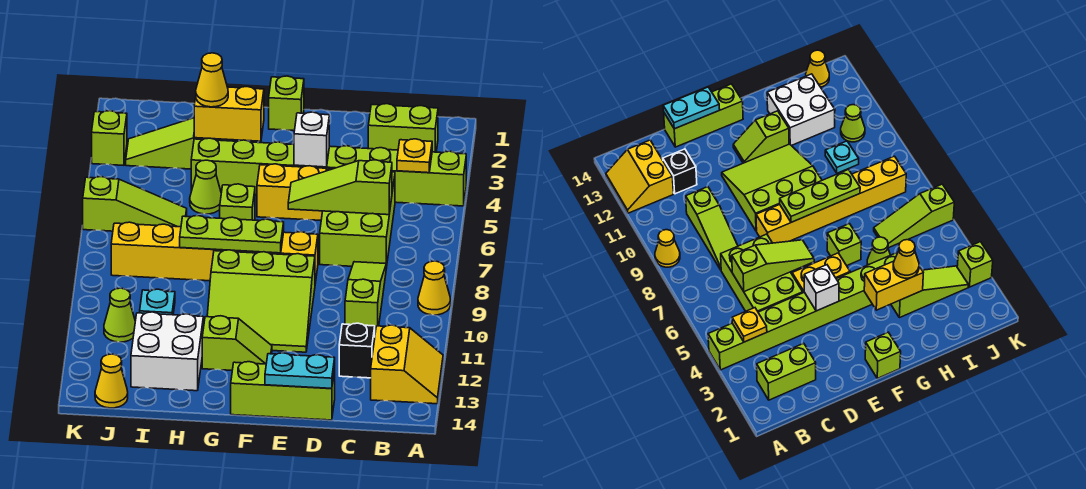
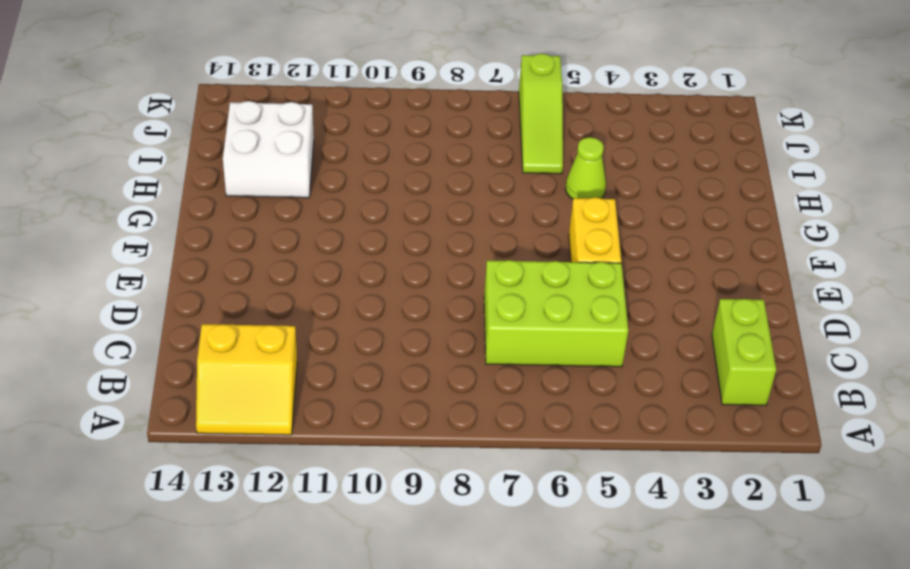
none -> lime brick A4:H4 level 1
none -> yellow cone A9 level 1
none -> lime slope C8:C10 level 1 top 10

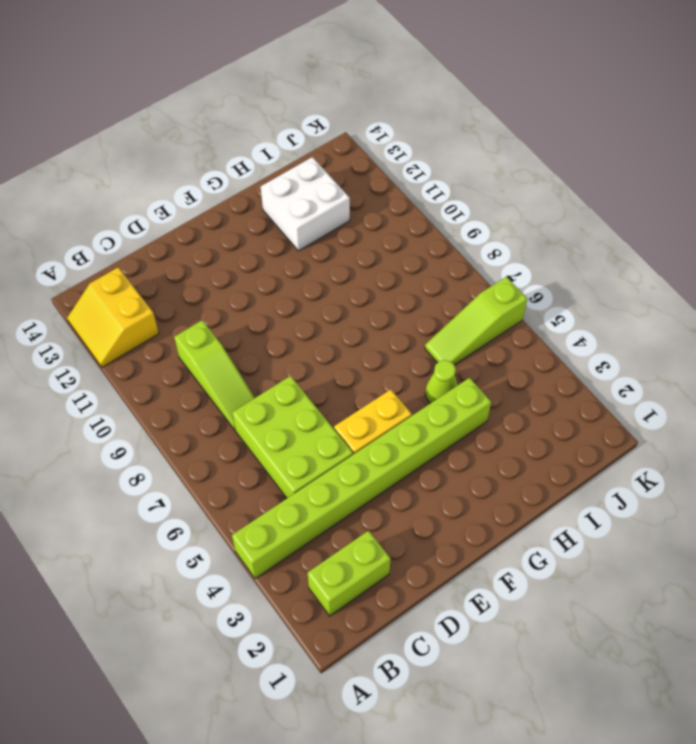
none -> yellow cone A9 level 1
none -> black brick C12 level 1
none -> lime brick D14:F14 level 1

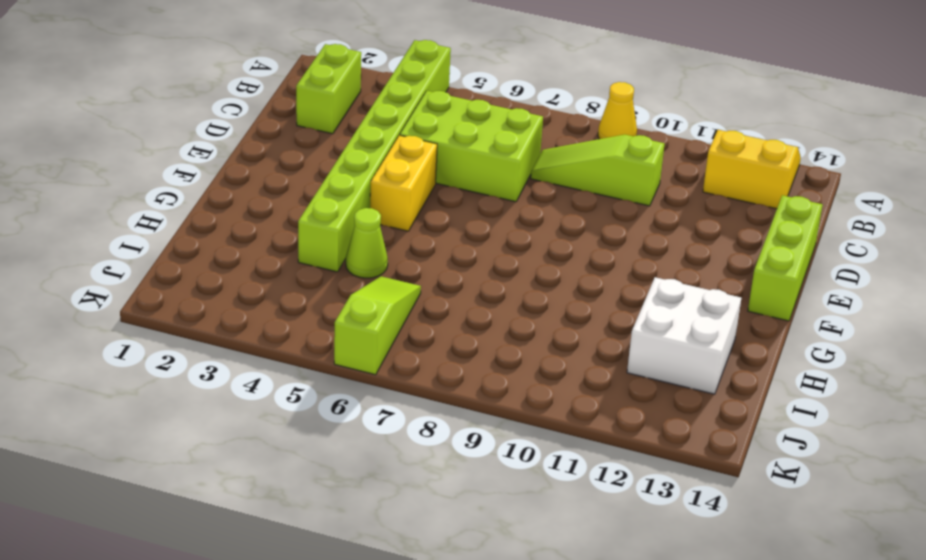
none -> black brick C12 level 1
none -> yellow brick E8:J8 level 1
none -> lime slope E9:G11 level 1 top 9

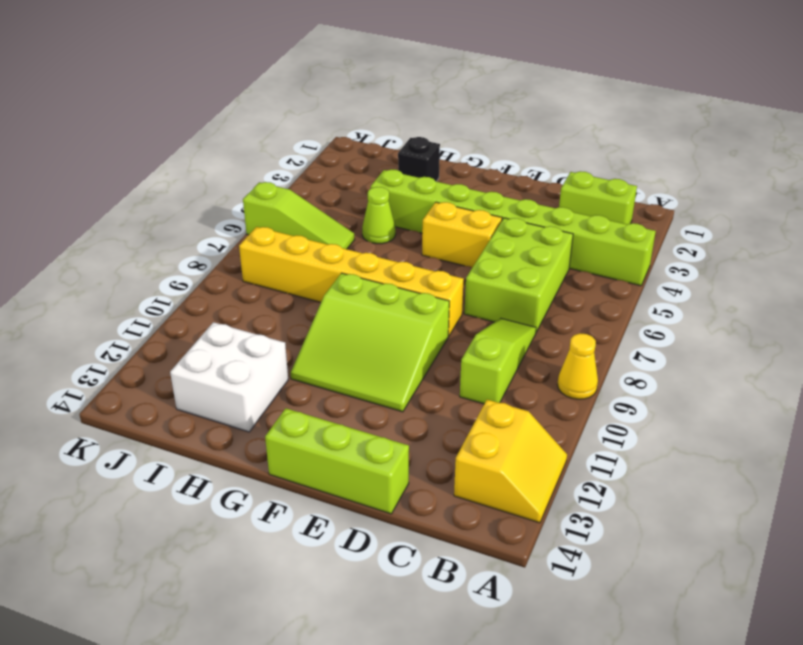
black brick H2 level 1 -> black brick C12 level 1
none -> lime brick F1 level 1
none -> lime slope F12:G12 level 1 top G
none -> lime brick G6 level 1

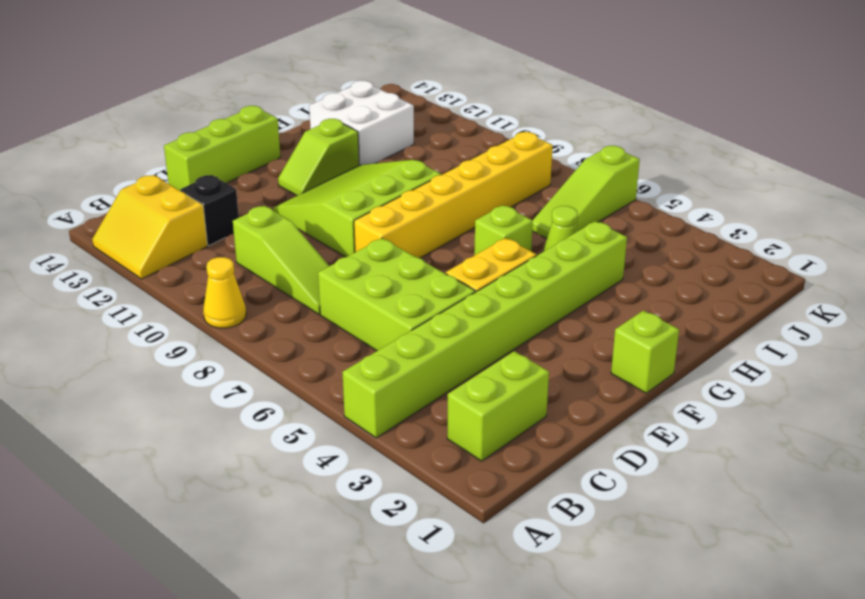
none -> lime slope H3:J3 level 1 top H
none -> cyan plate I10 level 1
none -> lime cone J11 level 1

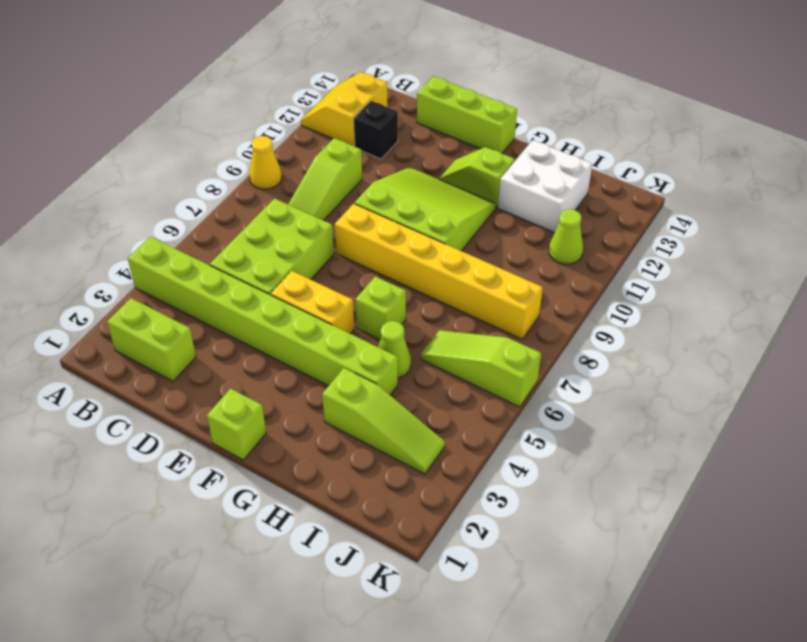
none -> cyan plate I10 level 1
none -> yellow cone J14 level 1
none -> lime brick K3 level 1

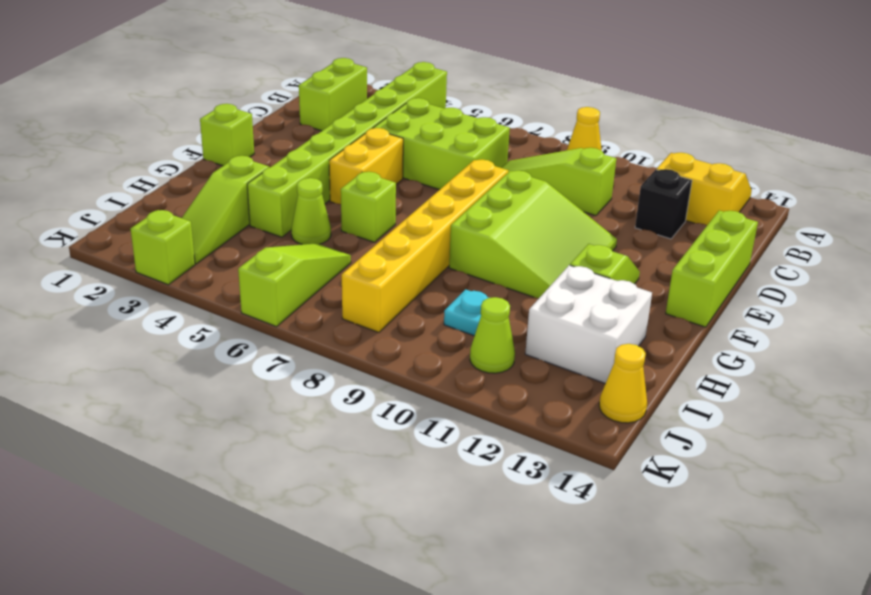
none -> yellow plate B4 level 2
none -> lime slope C6:E6 level 2 top C
none -> cyan plate D14:E14 level 2

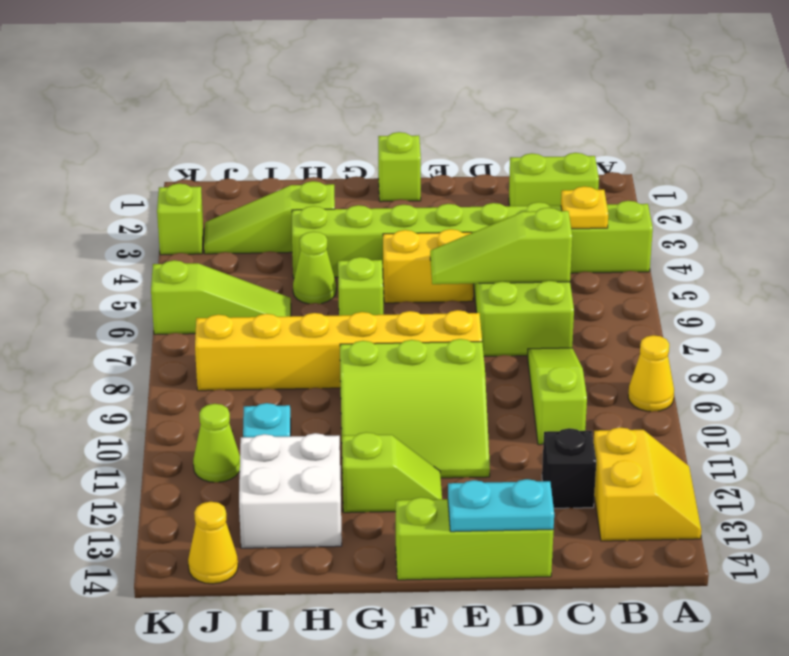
none -> white brick E4 level 2
none -> lime plate F8:H8 level 2
none -> yellow brick G3:H3 level 2

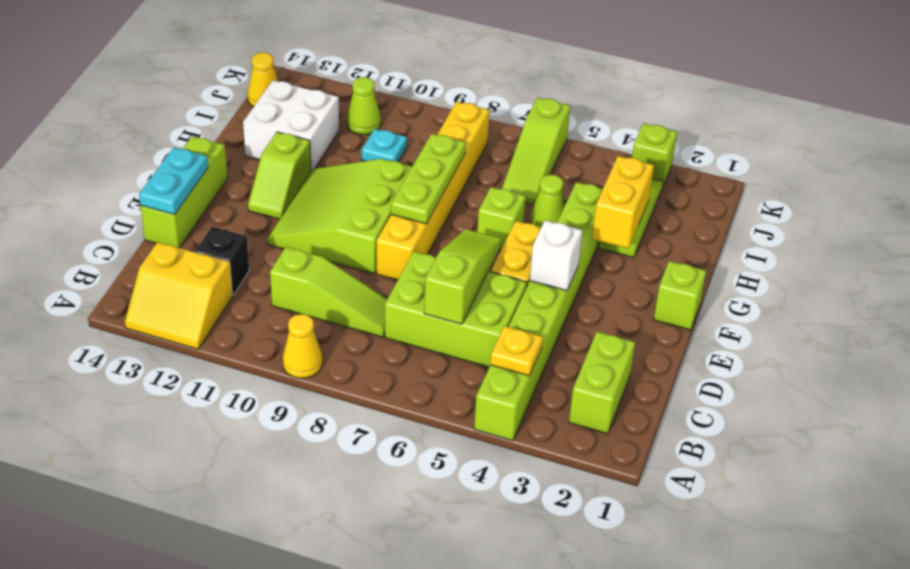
none -> yellow cone H3 level 3

